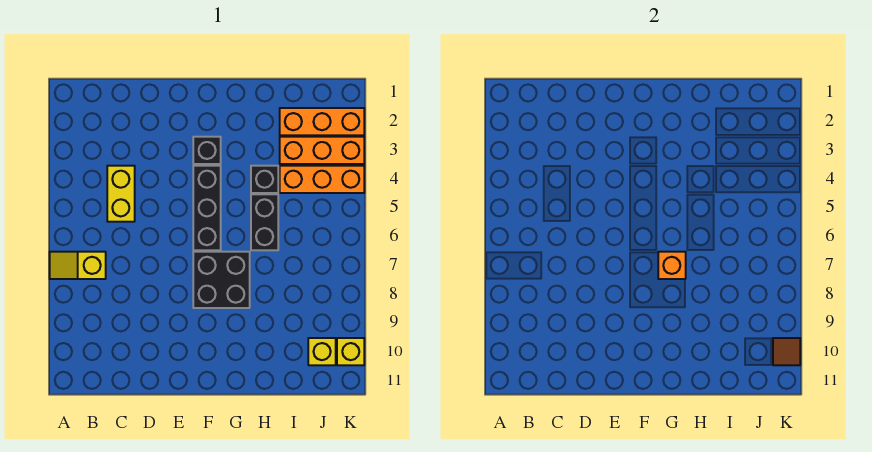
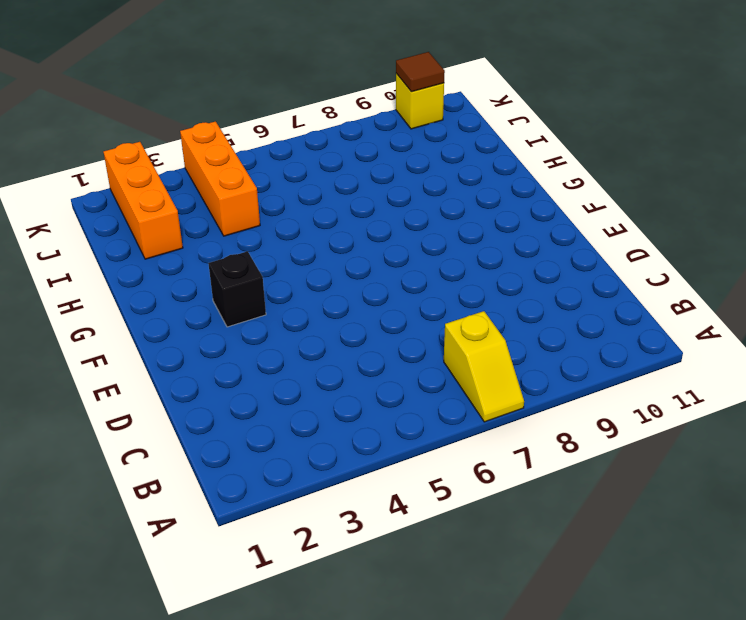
none -> yellow brick C4:C5 level 1
none -> black brick F4:F6 level 1
none -> black brick F7:G8 level 1

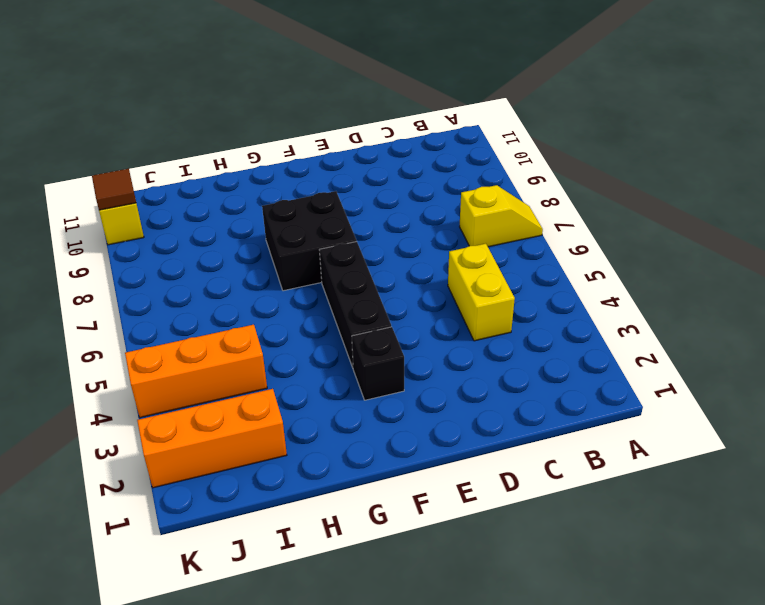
none -> black brick H4 level 1
none -> black brick H5:H6 level 1
none -> orange brick I3:K3 level 1

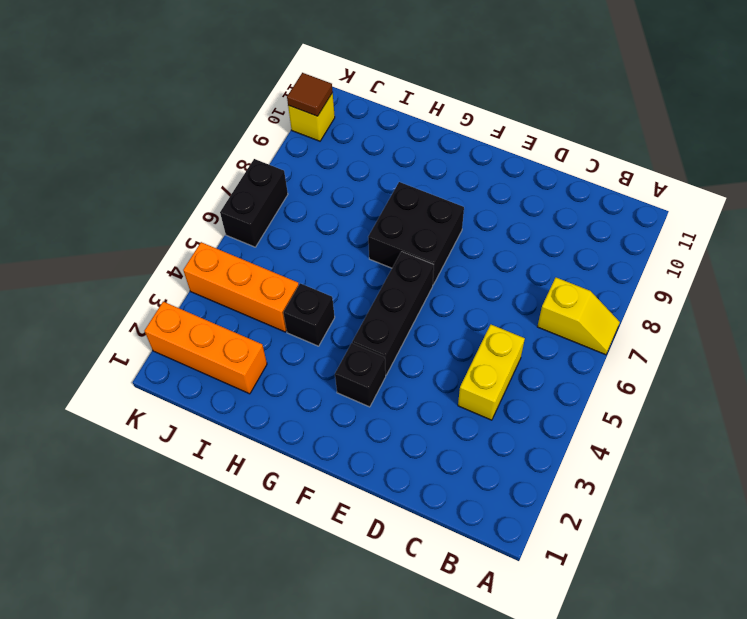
black brick K6:K7 level 1 -> black brick H5:H6 level 1
none -> orange brick I3:K3 level 1
none -> yellow brick J10 level 1
none -> orange brick G7 level 2

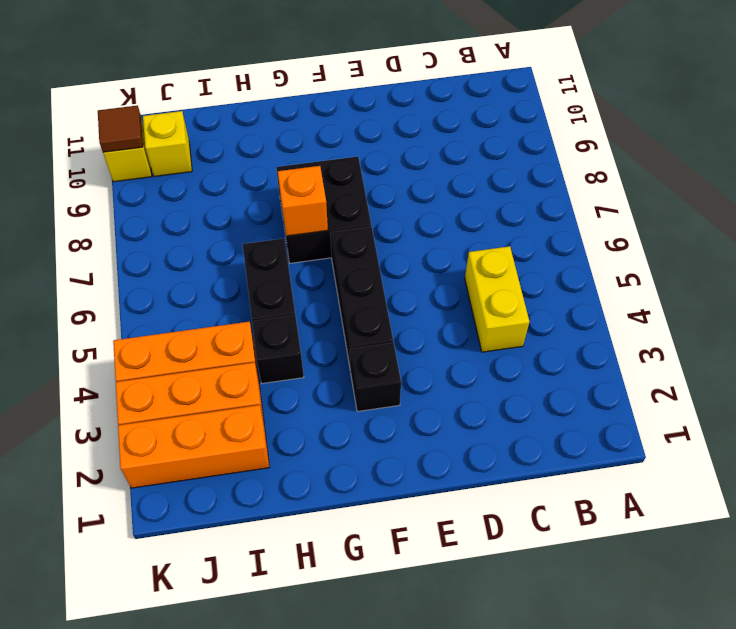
none -> yellow slope A7:B7 level 1 top B

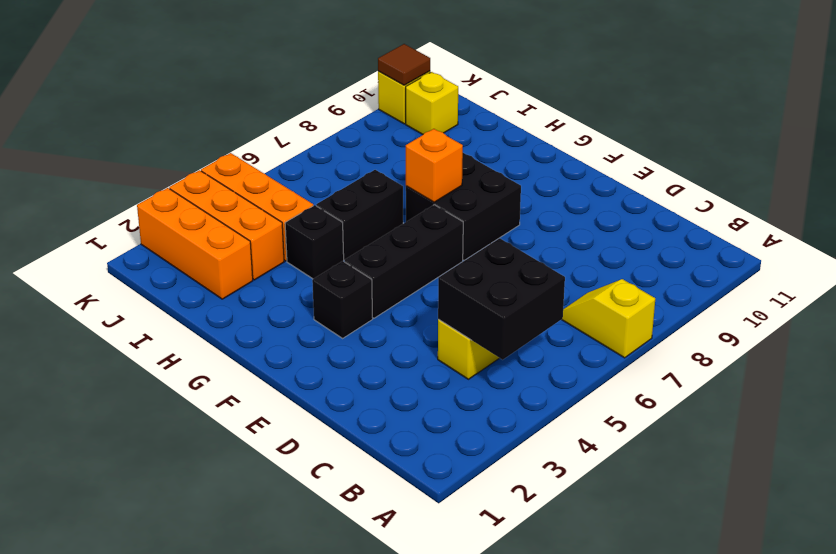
yellow slope A7:B7 level 1 top A -> yellow slope A7:B7 level 1 top B
black brick B4:C5 level 2 -> none

